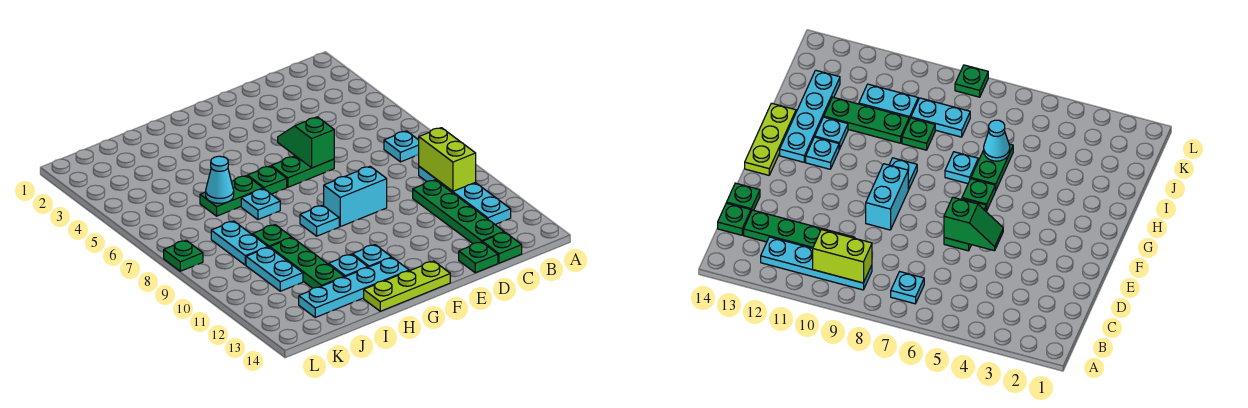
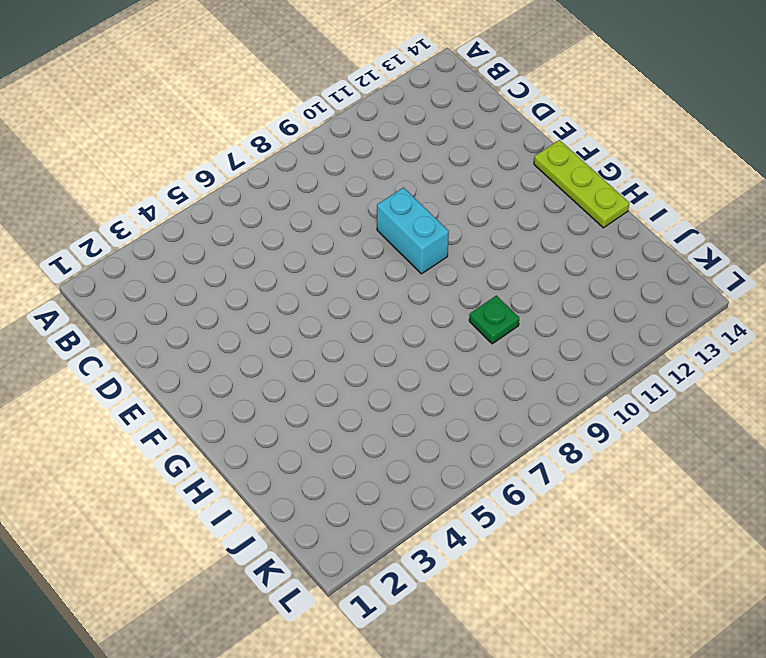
none -> cyan plate B7 level 1
none -> cyan plate B9:B12 level 1
none -> green plate C10:C13 level 1

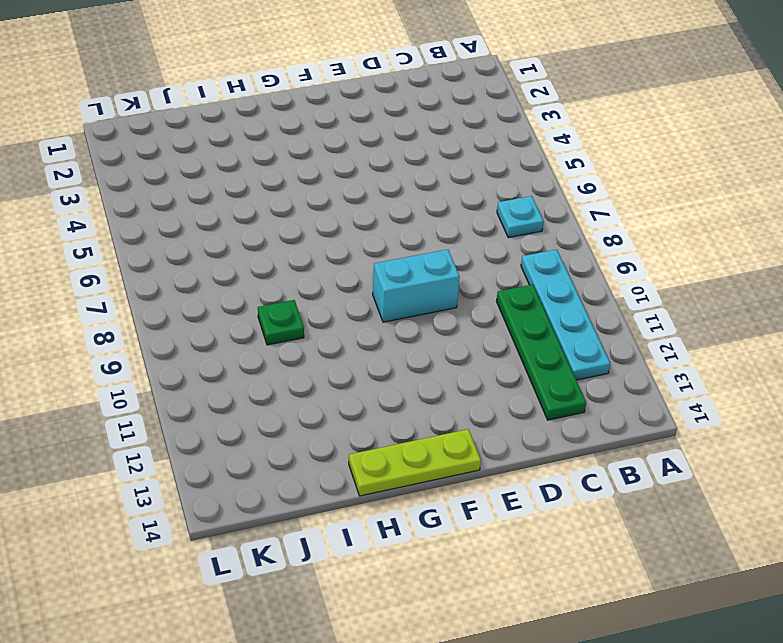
none -> green plate C14 level 1
none -> green plate D14 level 1
none -> green plate E6:F6 level 1

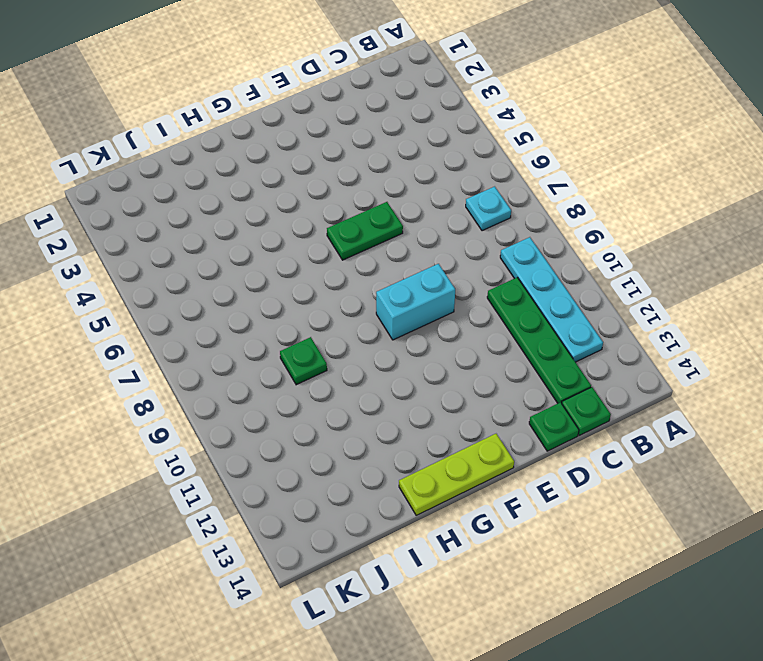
none -> green plate G6 level 1
none -> cyan plate G9 level 1
none -> cyan plate G12 level 1

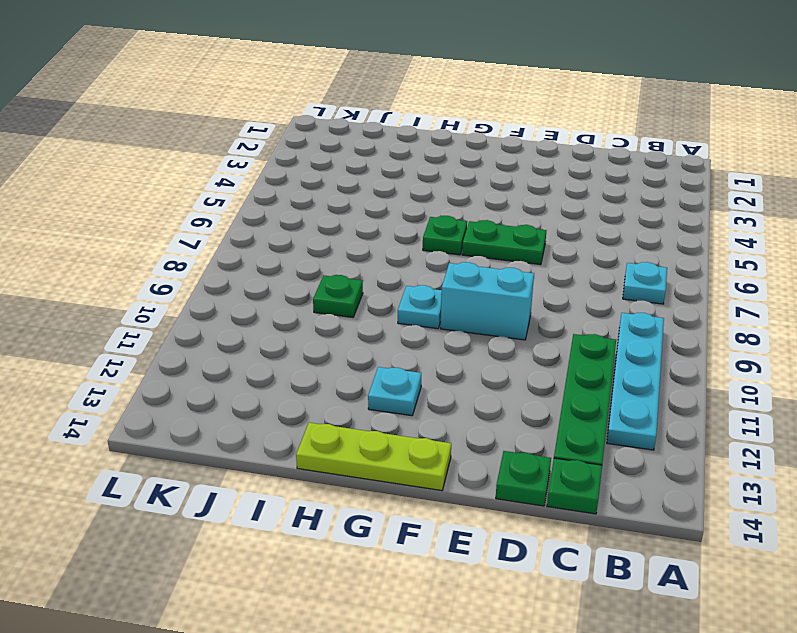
none -> cyan plate G13:J13 level 1
none -> green plate H6:I6 level 1
none -> cyan plate H7 level 1

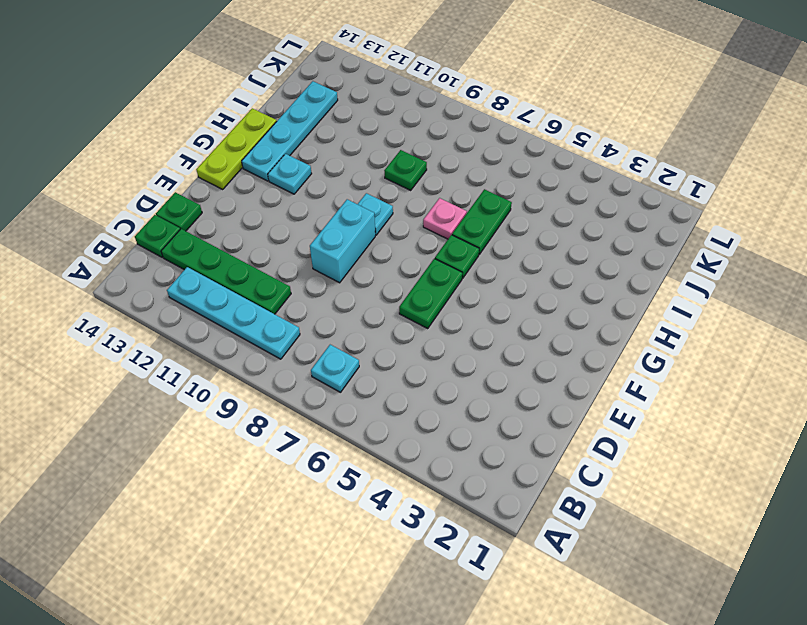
pink plate H7 level 1 -> cyan plate H7 level 1
none -> cyan plate H12 level 1
none -> green plate I10:I12 level 1
none -> cyan plate J8:J9 level 1

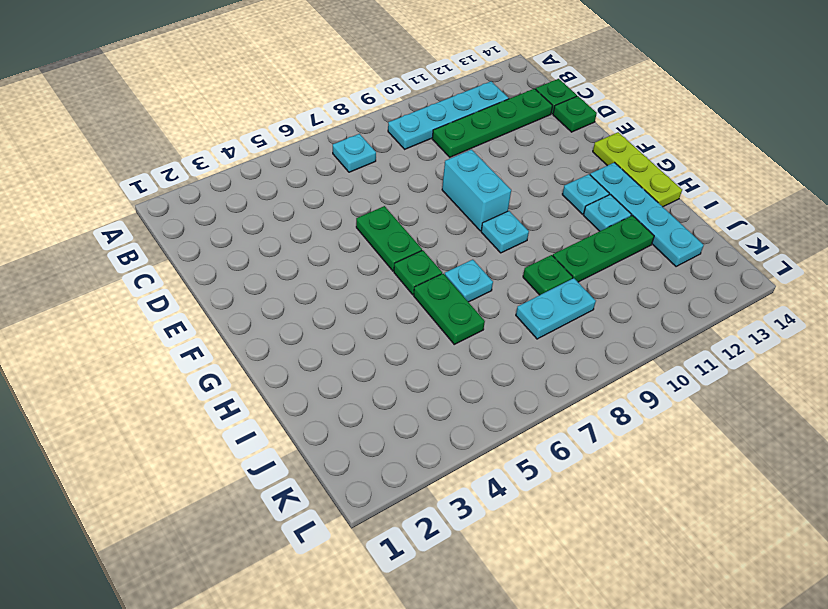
none -> cyan plate J10:J11 level 1
none -> green plate L8 level 1
none -> lime brick B9:B10 level 2

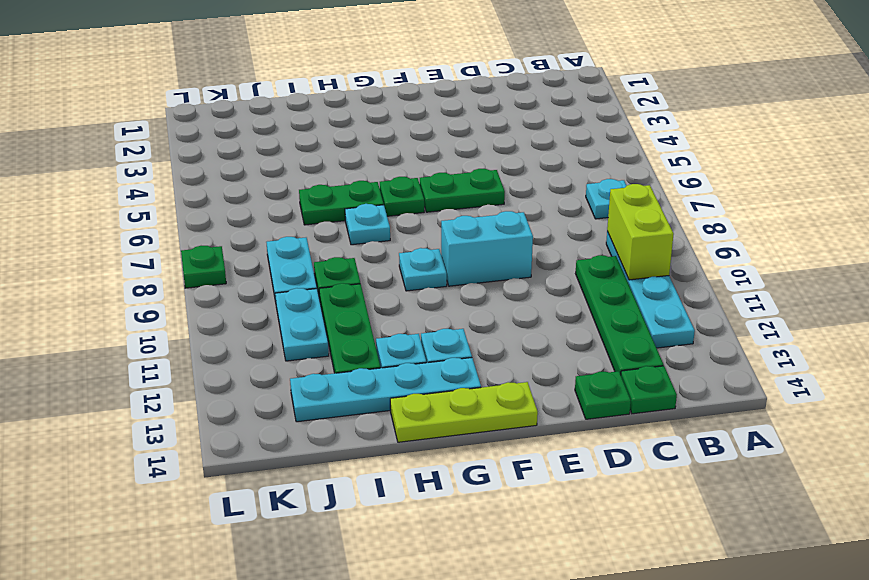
none -> green slope E5:E6 level 2 top 6
none -> cyan cone I6 level 2

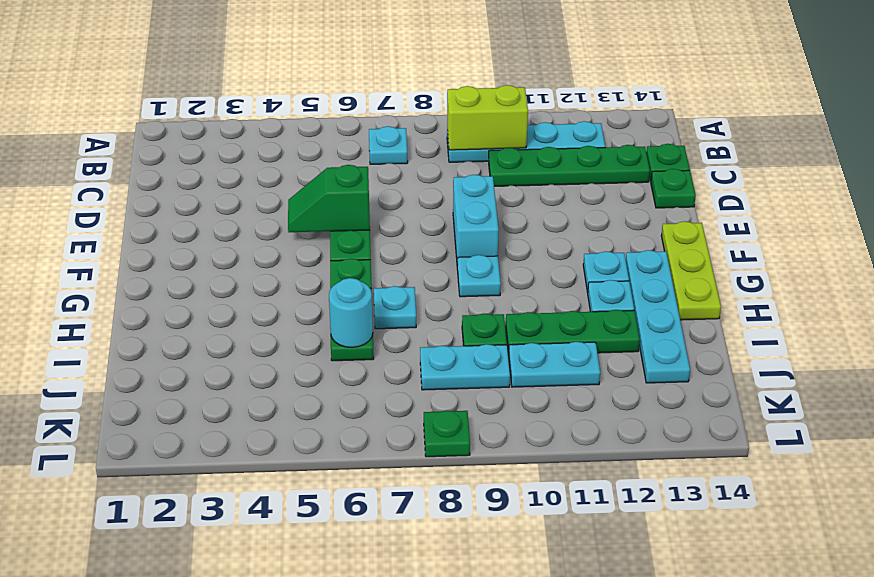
cyan round brick I6 level 2 -> cyan cone I6 level 2

